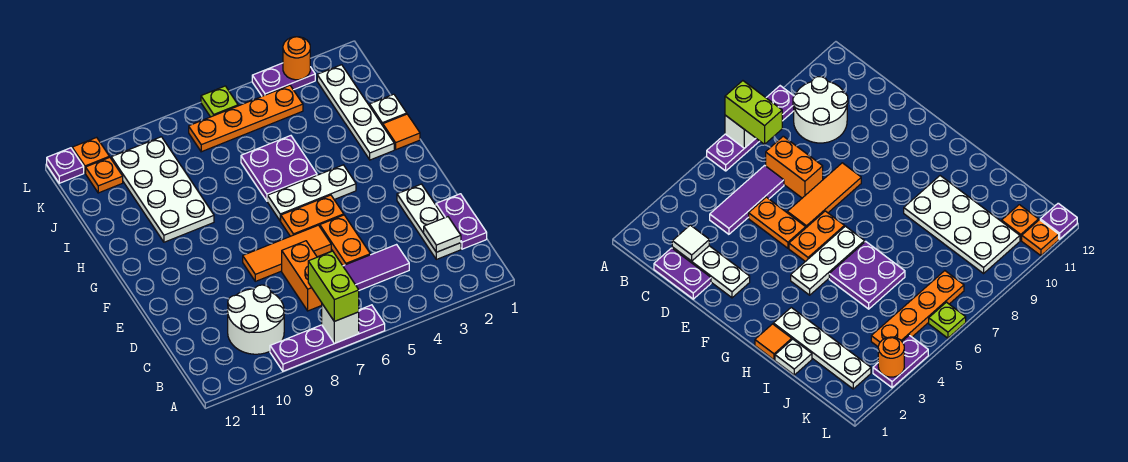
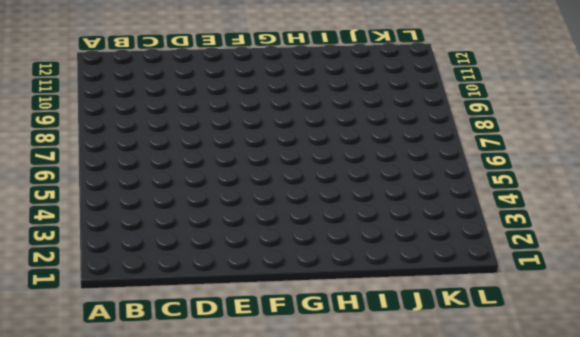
none -> purple plate A6:A9 level 1
none -> white round brick B9:C10 level 1
none -> purple plate C1:D1 level 1

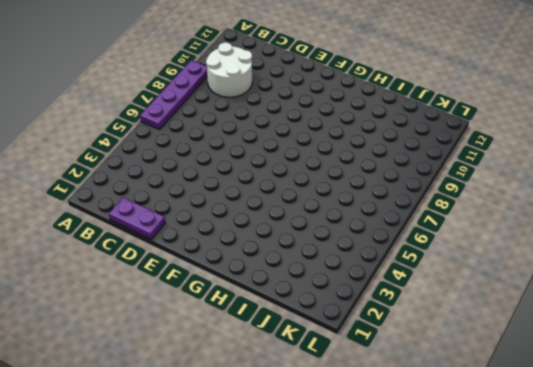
none -> white plate C2:E2 level 1
none -> purple tile C4:C6 level 1
none -> orange brick C7:D7 level 1

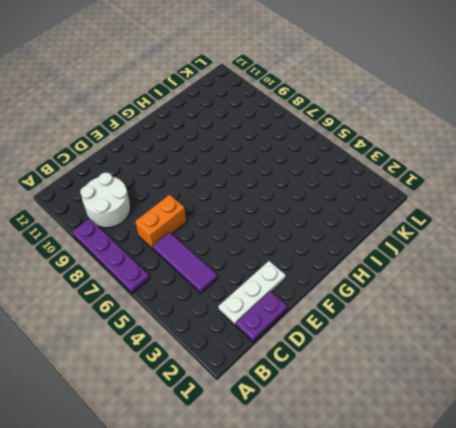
none -> orange plate D5:E5 level 1
none -> orange tile E6:E8 level 1
none -> orange plate F5:F6 level 1

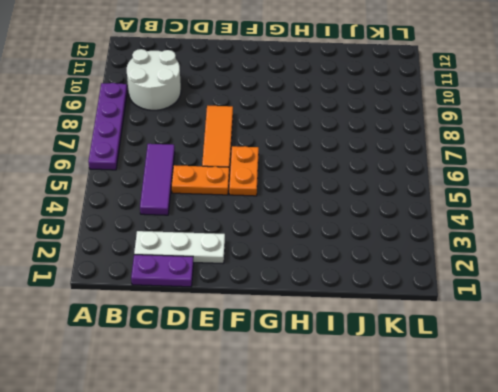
none -> orange brick C7:D7 level 1
none -> white plate G4:G6 level 1
none -> orange tile H1 level 1

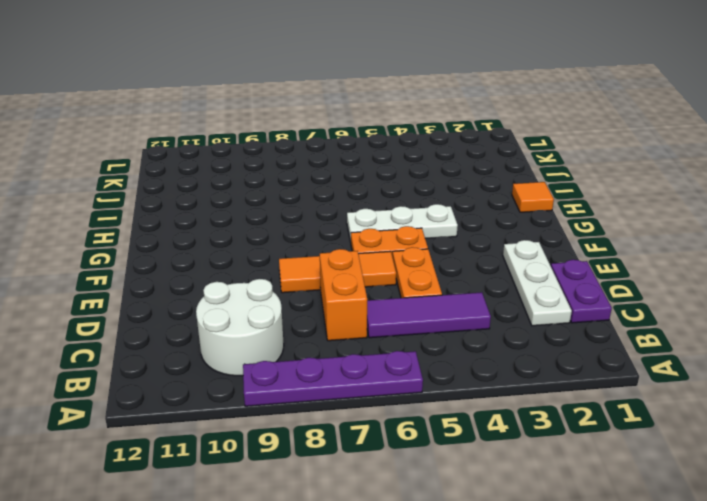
none -> white plate H2:K2 level 1
none -> purple plate H5:I6 level 1
none -> white plate H9:K10 level 1

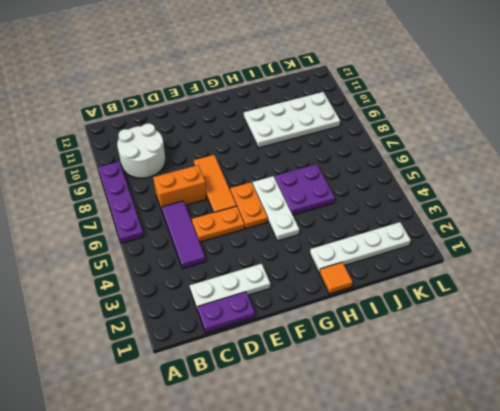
none -> white plate I1 level 1
none -> orange plate K4:K7 level 1
none -> orange plate K11 level 1

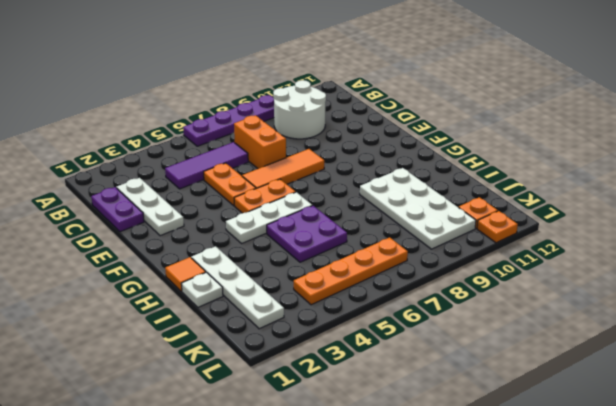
none -> purple plate L3:L4 level 1
none -> lime plate L6 level 1
none -> purple plate L12 level 1

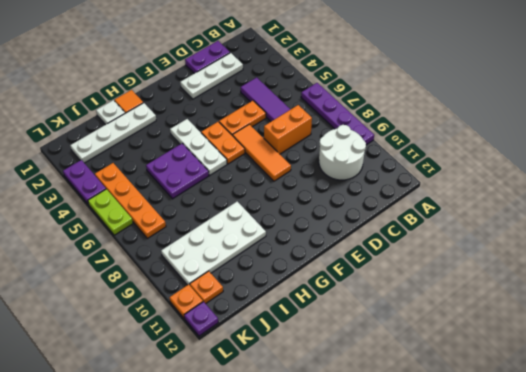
lime plate L5:L6 level 1 -> lime plate L6 level 1
none -> white brick A7 level 2
none -> white tile C2 level 2
none -> orange round brick L3 level 2

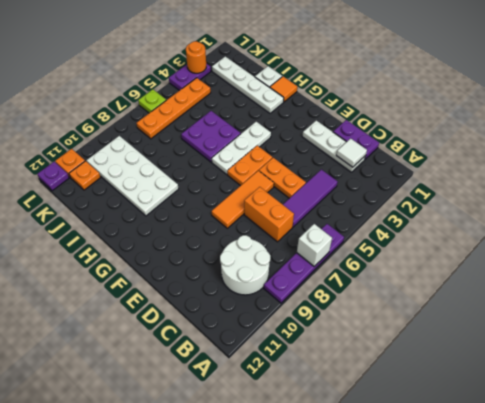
none -> lime brick A7:B7 level 3

